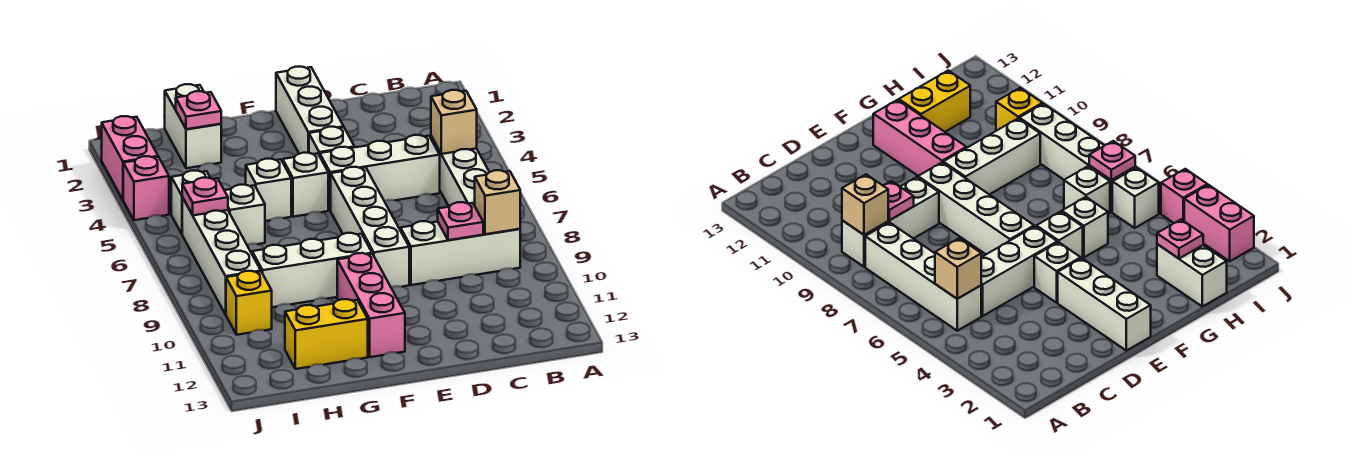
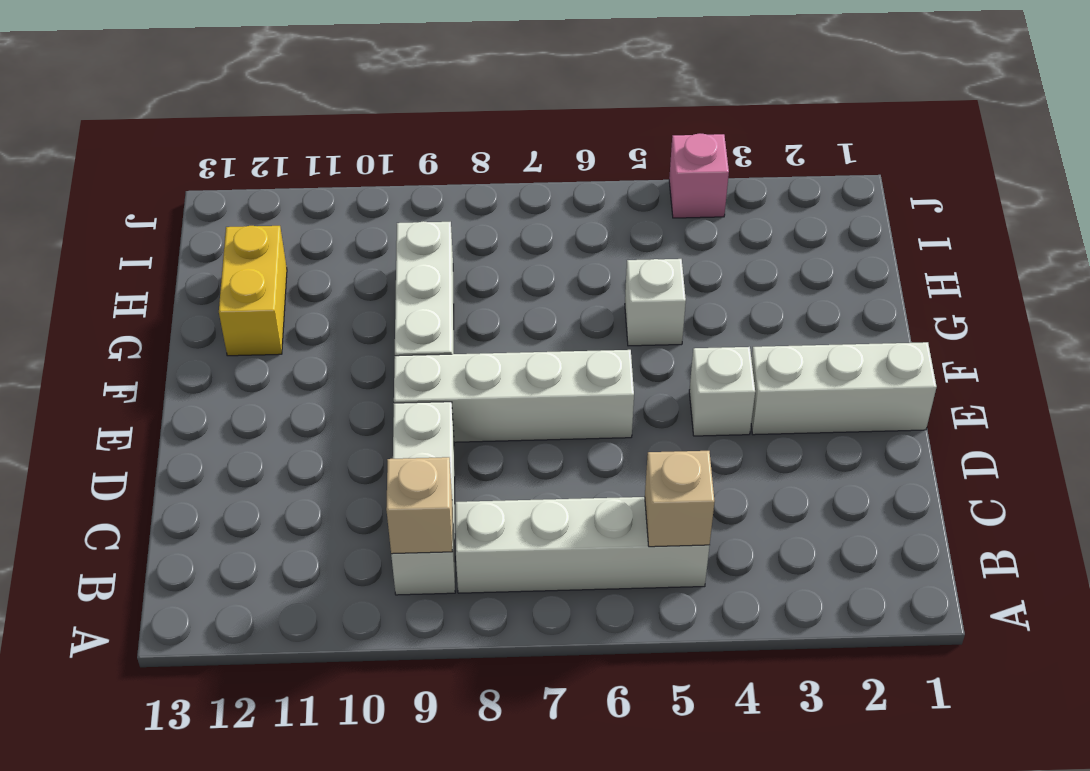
none -> white brick C5:E5 level 1
none -> white brick F5 level 1
none -> pink brick F10:F12 level 1

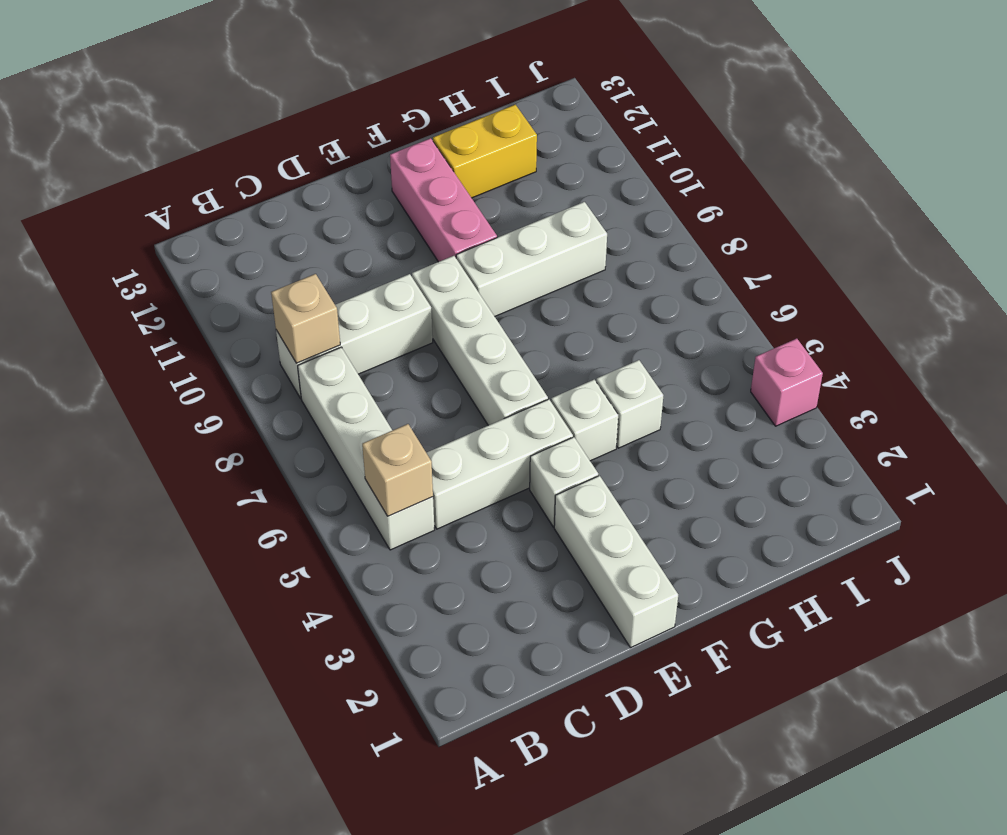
none -> white brick H1:H2 level 1
none -> white brick H6 level 1
none -> white brick I5 level 1

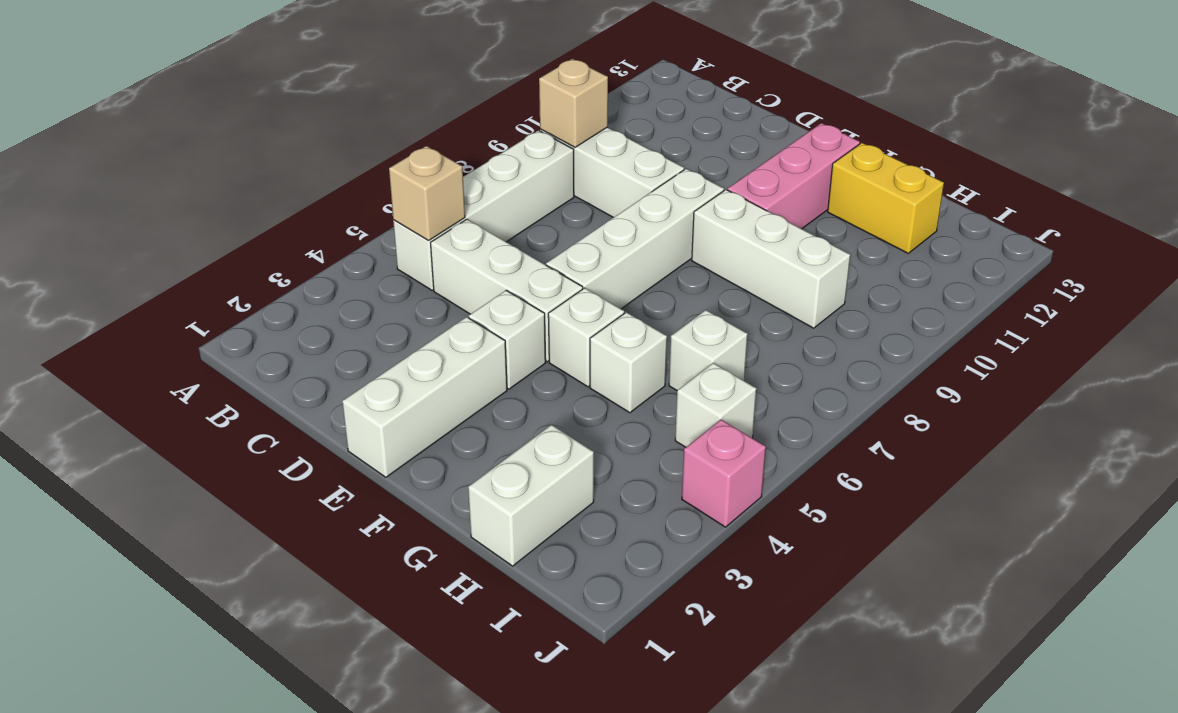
none -> white brick I6:I9 level 1
none -> yellow brick I10 level 1
none -> pink brick J2:J3 level 1

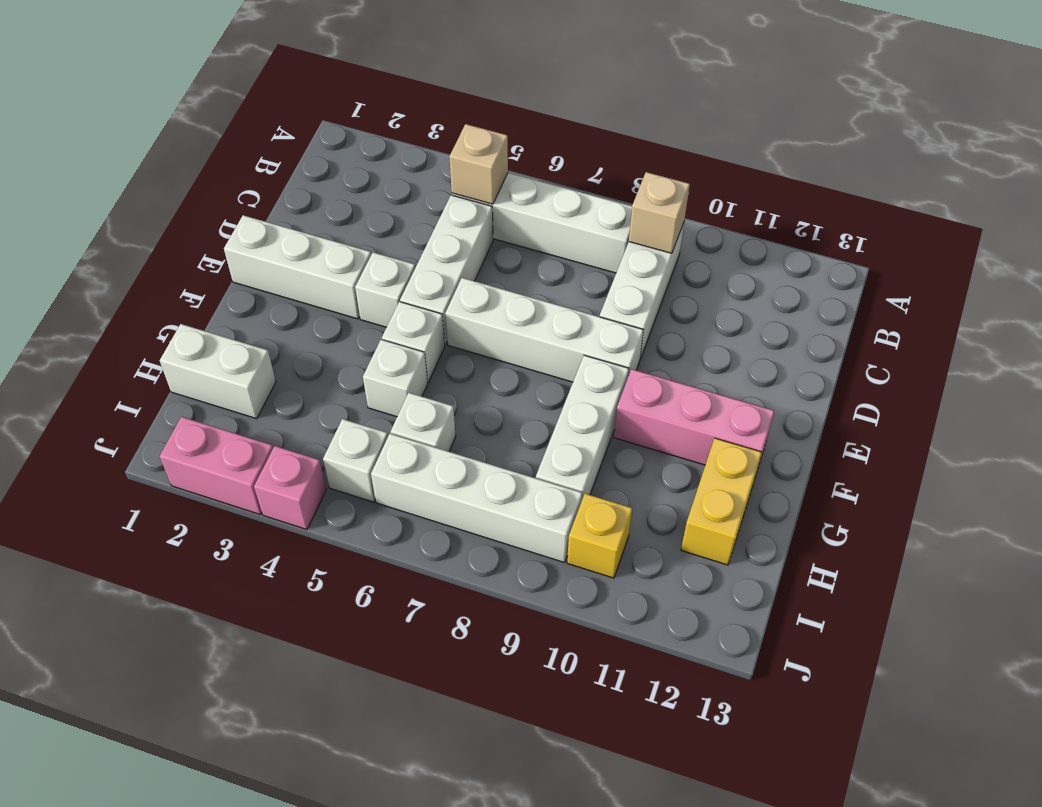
none -> pink plate C9 level 2
none -> pink plate H2 level 2
none -> pink plate I6 level 2

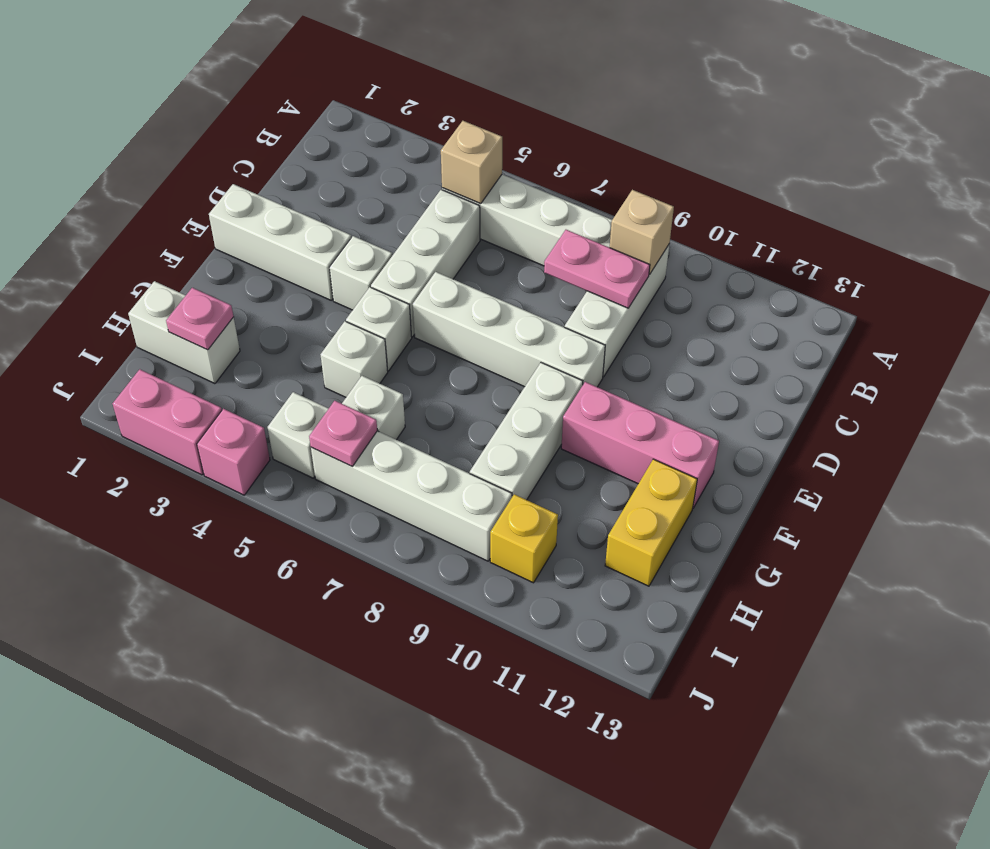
pink plate C8:C9 level 2 -> pink plate C9 level 2

